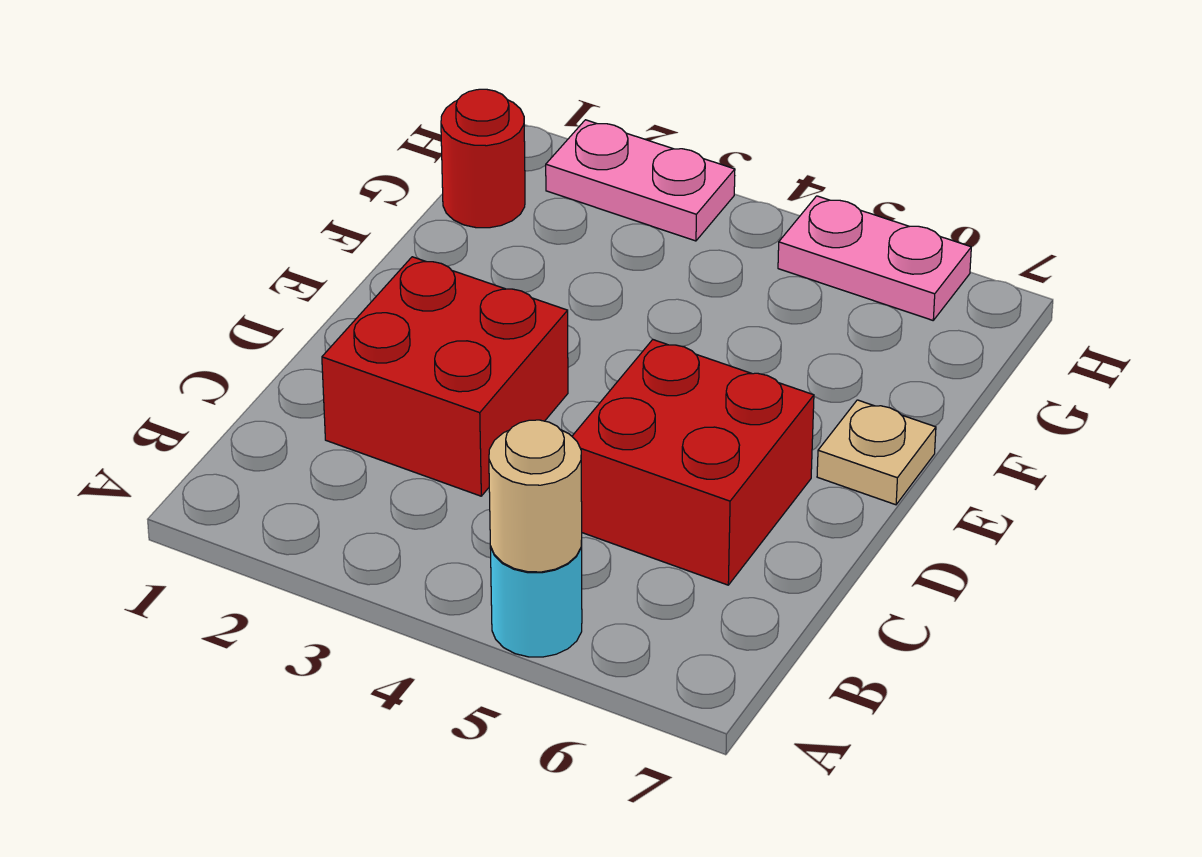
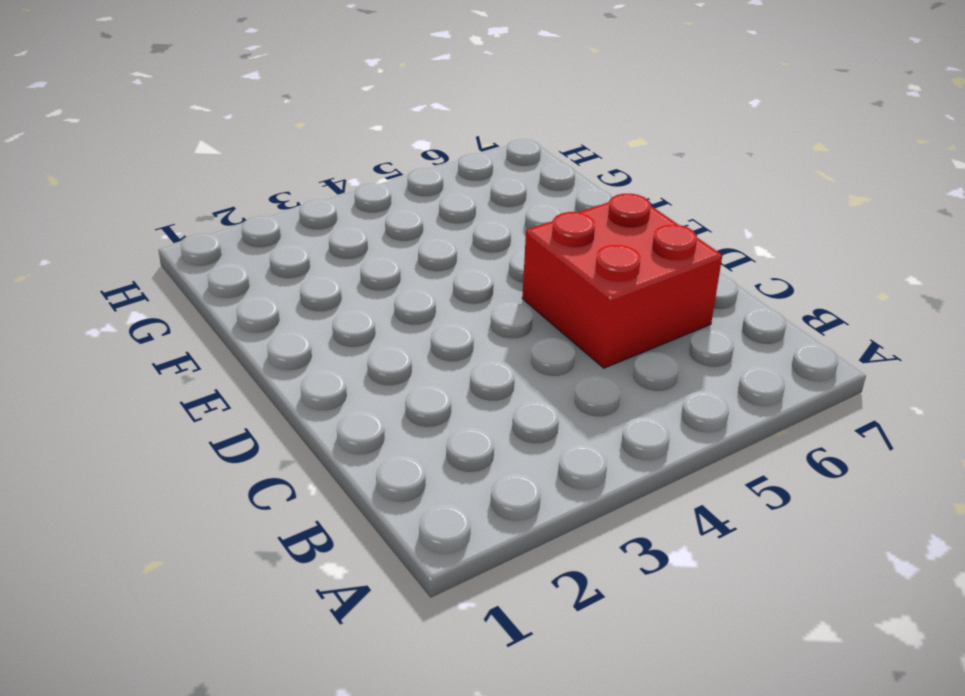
none -> cyan round brick A5 level 1
none -> red brick C2:D3 level 1

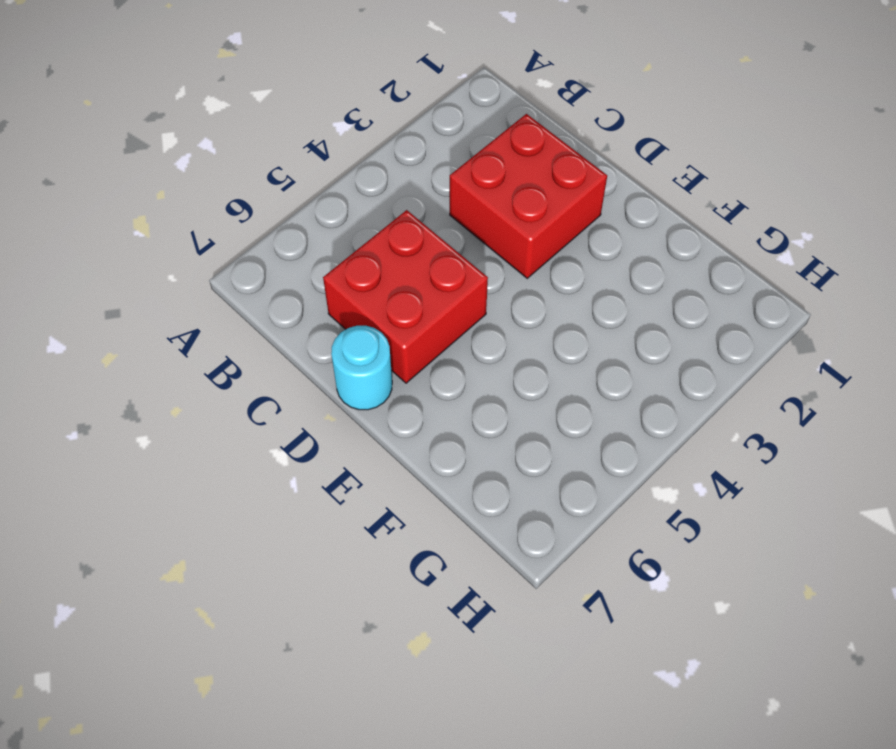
cyan round brick D7 level 1 -> cyan round brick A5 level 1
none -> tan plate E7 level 1
none -> red round brick G1 level 1

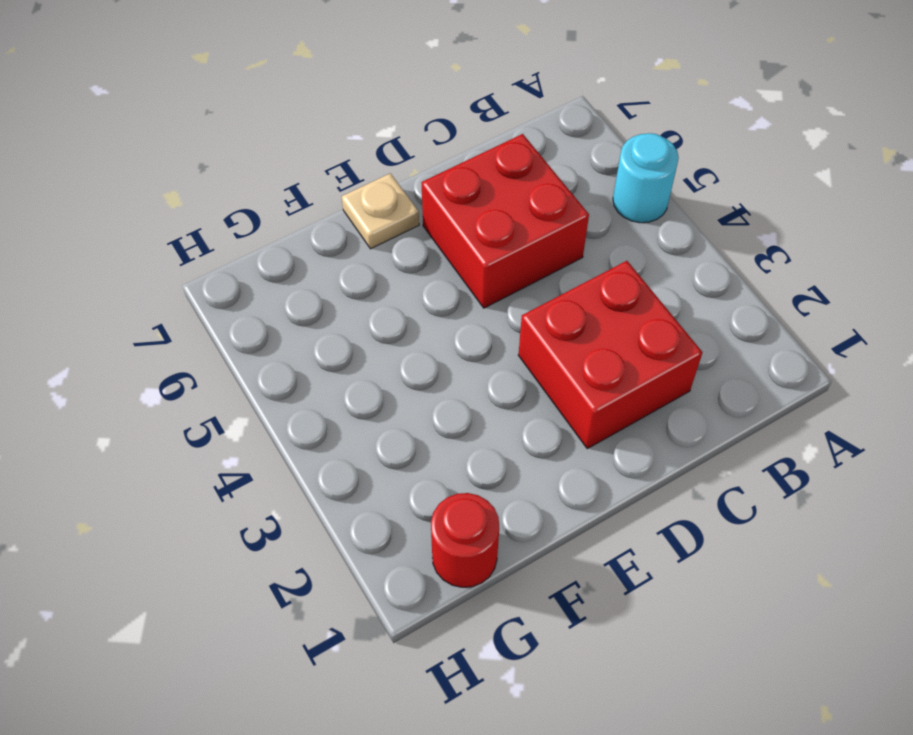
none -> pink plate H2:H3 level 1
none -> pink plate H5:H6 level 1

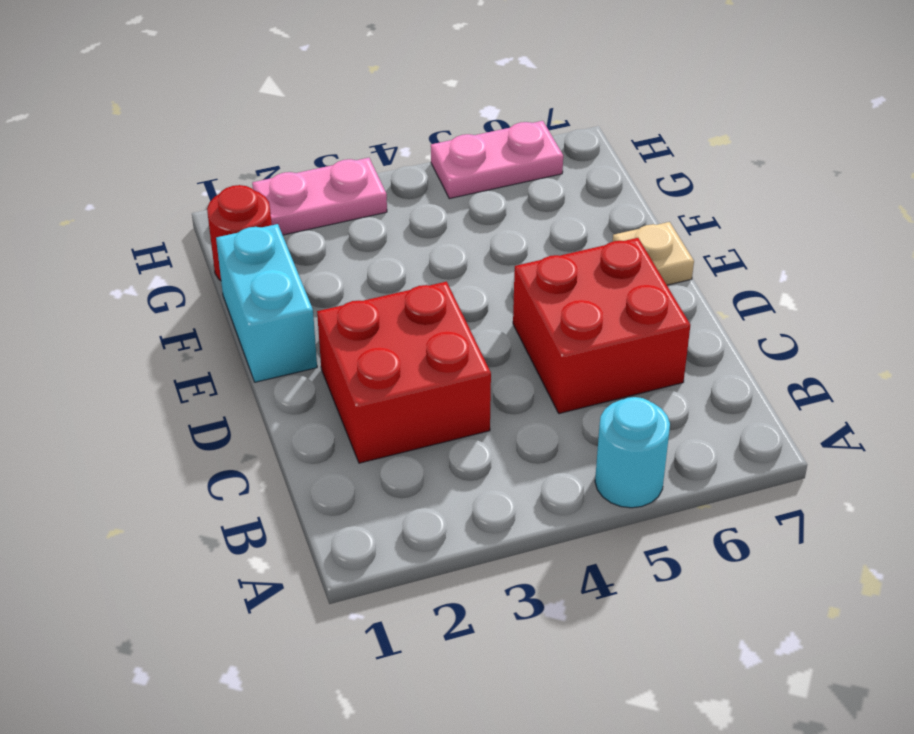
cyan brick E1:F1 level 1 -> none
none -> tan round brick A5 level 2

